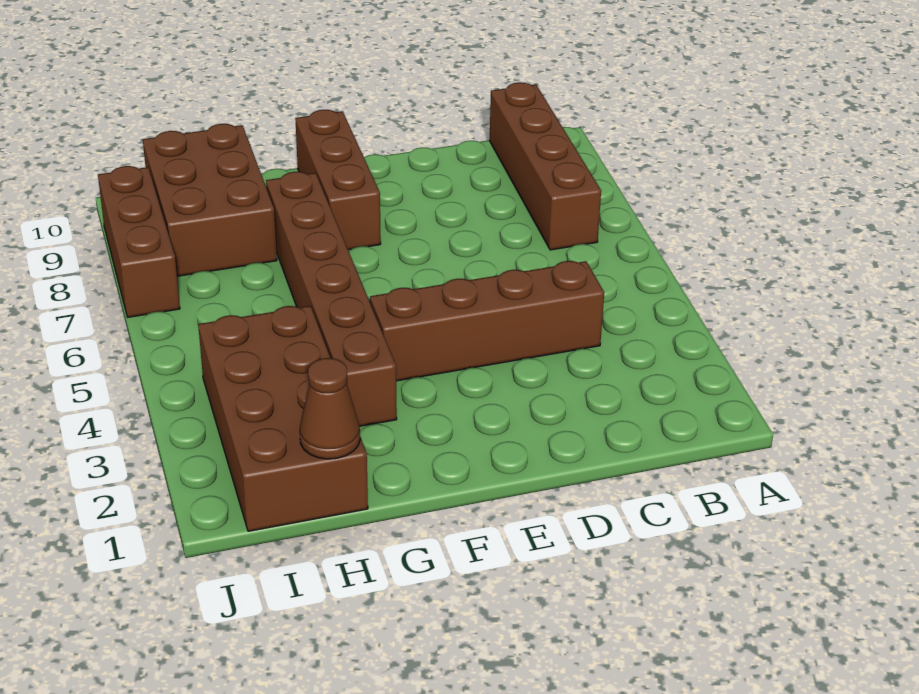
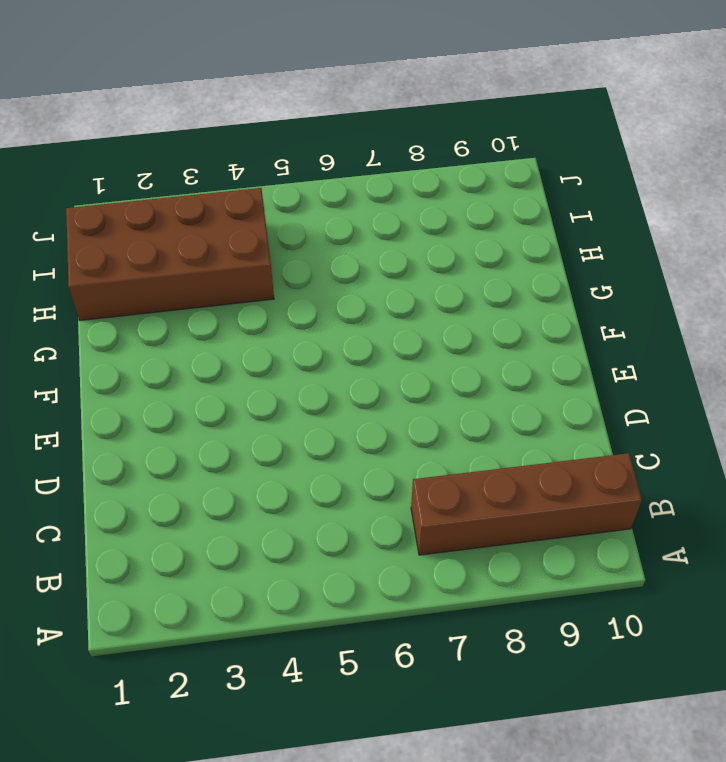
none -> brown brick C4:F4 level 1
none -> brown brick F8:F10 level 1

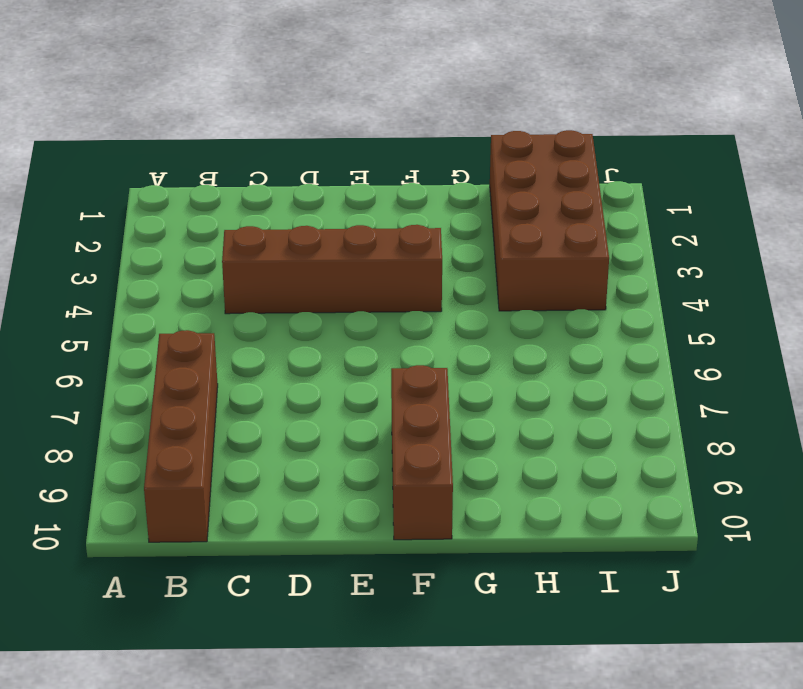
none -> brown brick G3:G8 level 1
none -> brown brick H8:I10 level 1

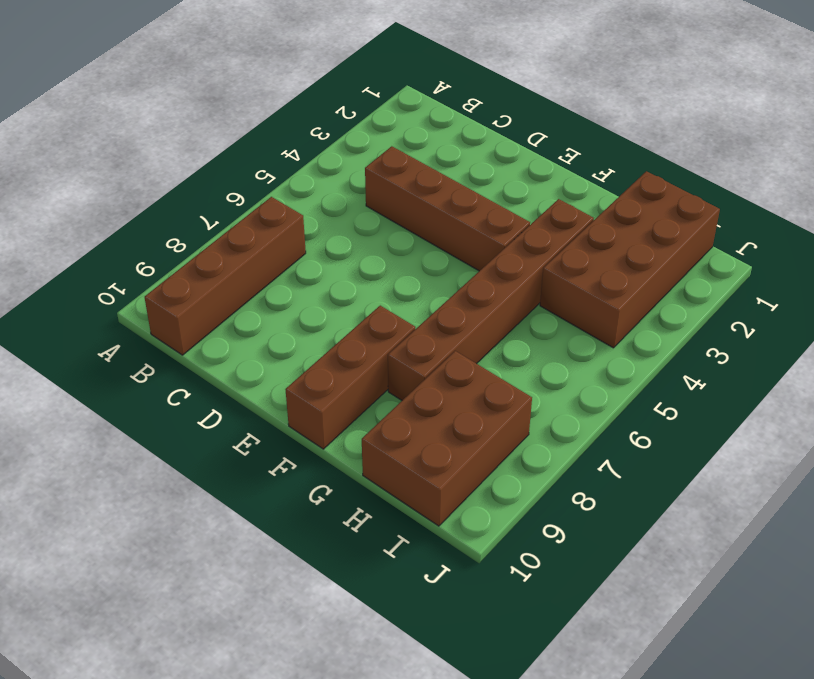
none -> brown brick J7:J9 level 1
none -> brown cone H1 level 2

